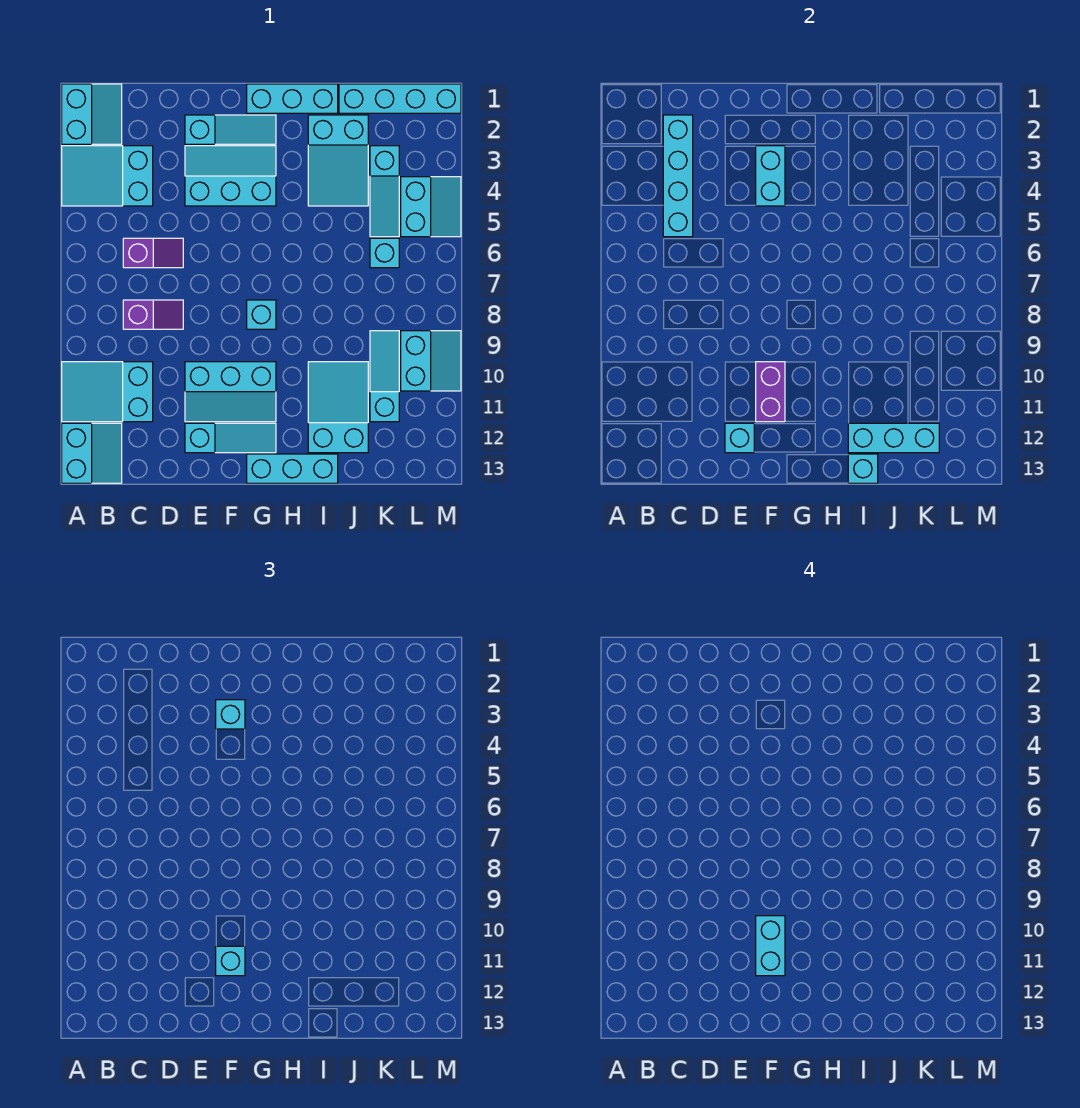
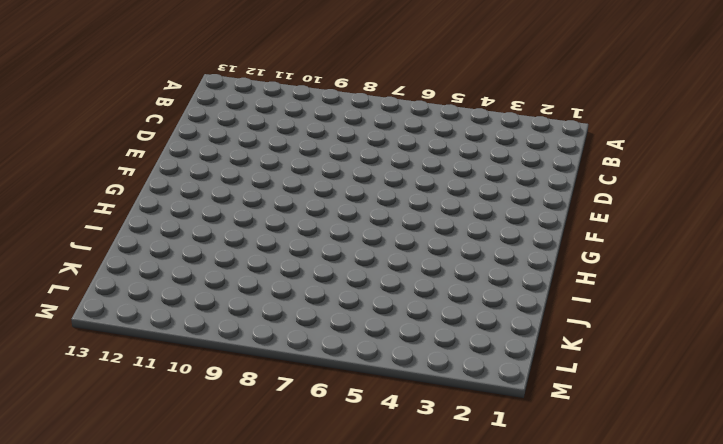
none -> cyan slope A1:B2 level 1 top A
none -> cyan slope A3:C4 level 1 top C
none -> cyan slope A10:C11 level 1 top C
none -> cyan slope A12:B13 level 1 top A

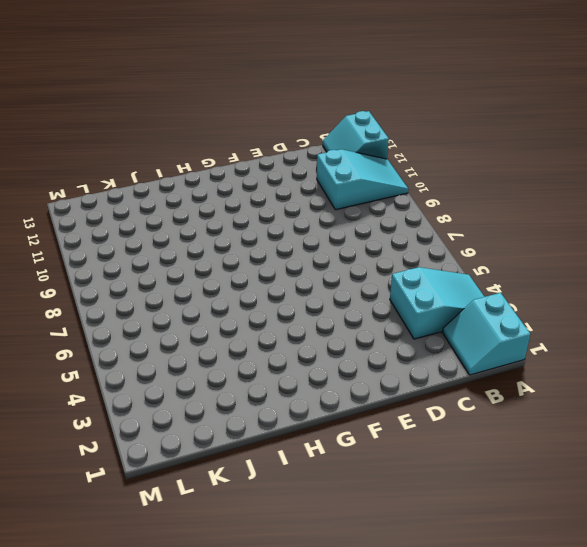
none -> purple slope C6:D6 level 1 top C
none -> purple slope C8:D8 level 1 top C
none -> cyan slope E2:G2 level 1 top E
none -> cyan slope E3:G4 level 1 top 4

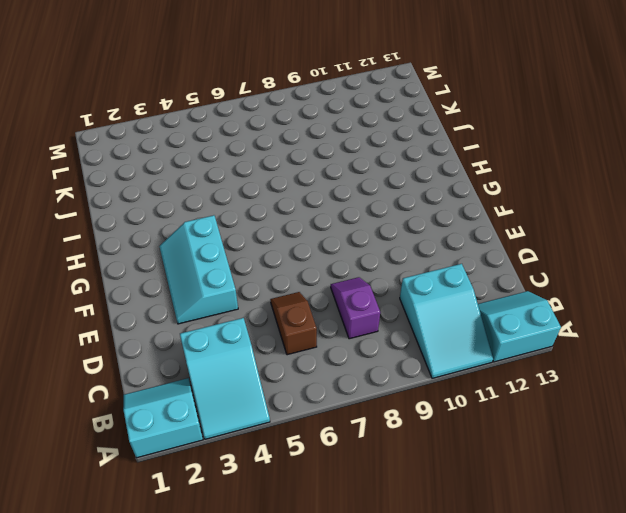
brown slope C6:D6 level 1 top C -> purple slope C6:D6 level 1 top C
none -> cyan slope E2:G2 level 1 top E
none -> cyan slope E10:G11 level 1 top 10
none -> cyan slope E12:G12 level 1 top E
none -> cyan brick G1:I1 level 1

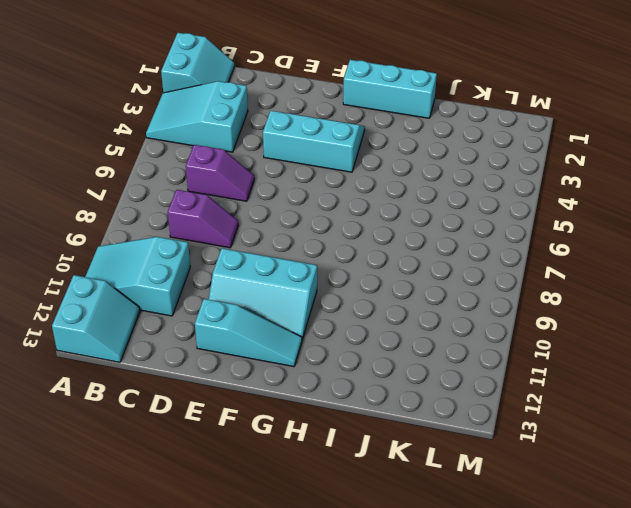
none -> cyan slope E2:G2 level 1 top E
none -> cyan brick G8 level 1
none -> cyan brick G13:I13 level 1
none -> cyan slope I2:J4 level 1 top 2

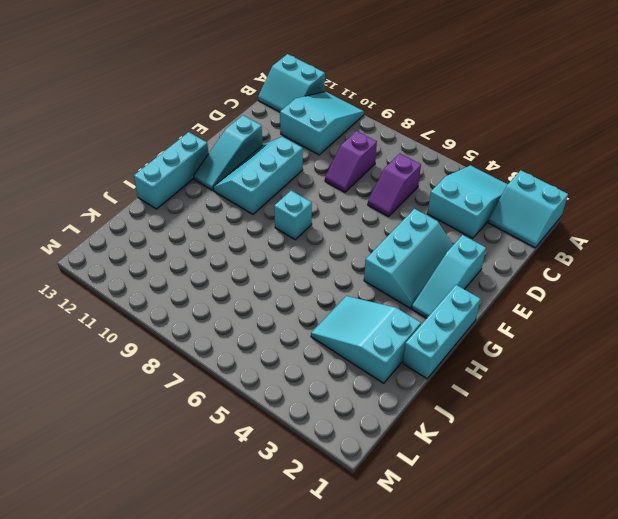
none -> cyan slope I10:J12 level 1 top 12
none -> cyan brick J1:M1 level 1
none -> cyan slope K3:K5 level 1 top 3
none -> cyan brick K6 level 1

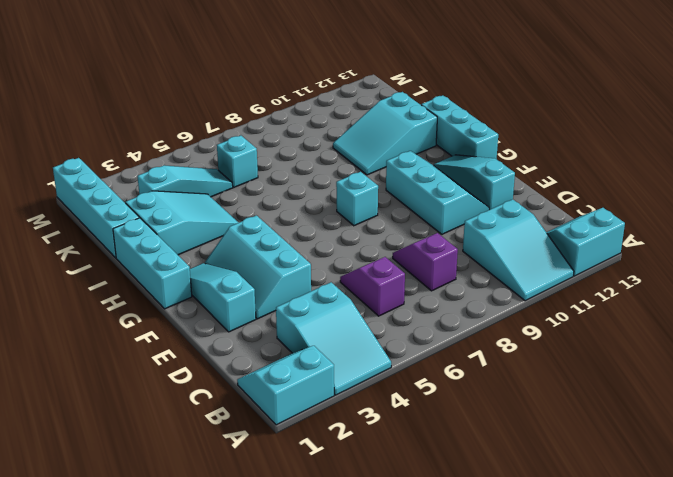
none -> cyan slope K9:K11 level 1 top 11
none -> cyan slope L4:M5 level 1 top L
none -> cyan slope L9:M10 level 1 top L
none -> cyan brick C2:C5 level 2

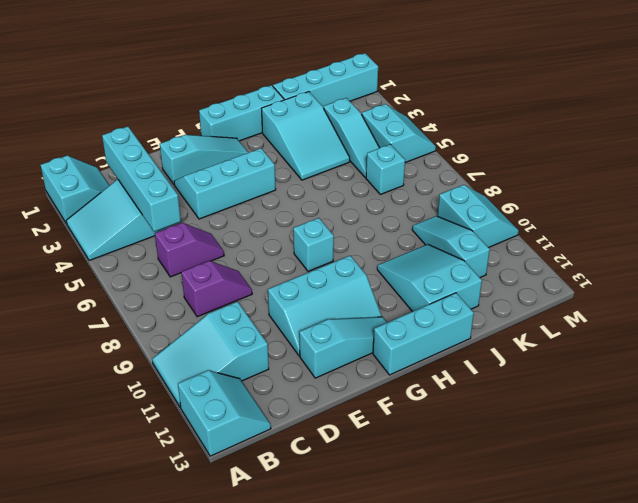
none -> cyan brick E12 level 2
none -> cyan brick F3:F4 level 2
none -> purple brick F10:F11 level 2
none -> cyan brick I12:K12 level 2

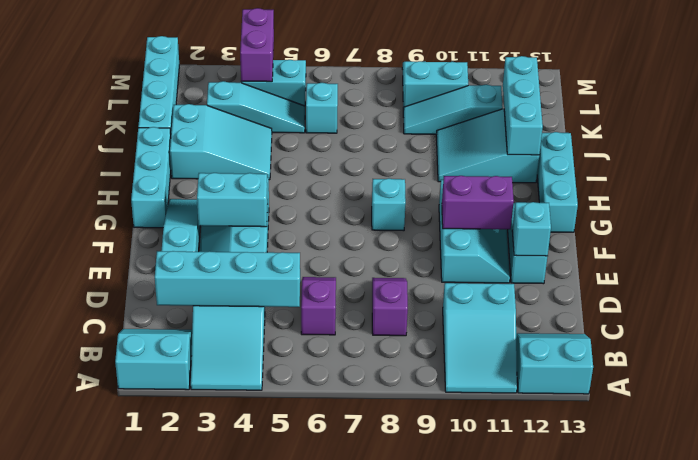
purple brick L4:M4 level 2 -> none
none -> cyan brick I13 level 2
none -> cyan brick F3 level 3
none -> cyan brick F11 level 3
none -> cyan brick F10:F11 level 4

